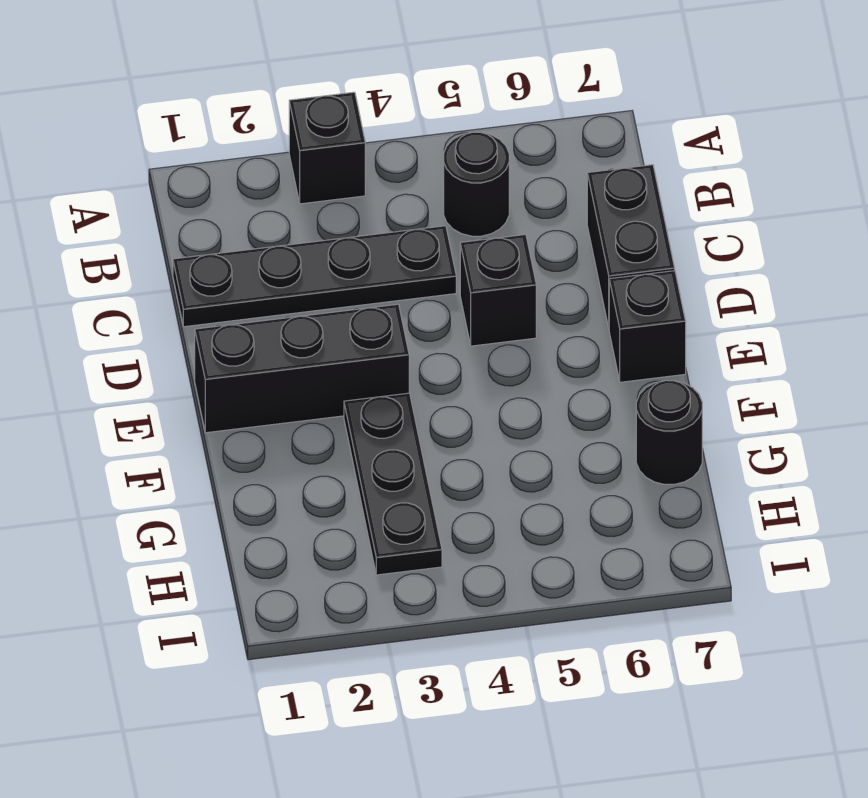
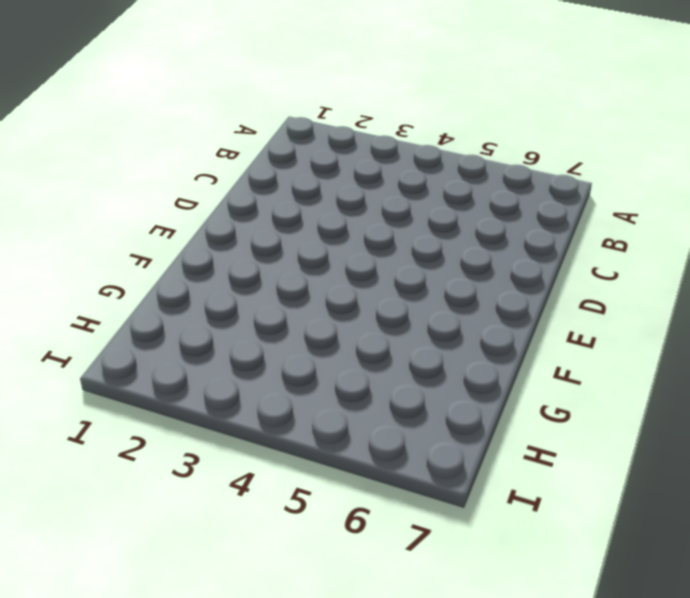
none -> black brick A3 level 1
none -> black round brick B5 level 1

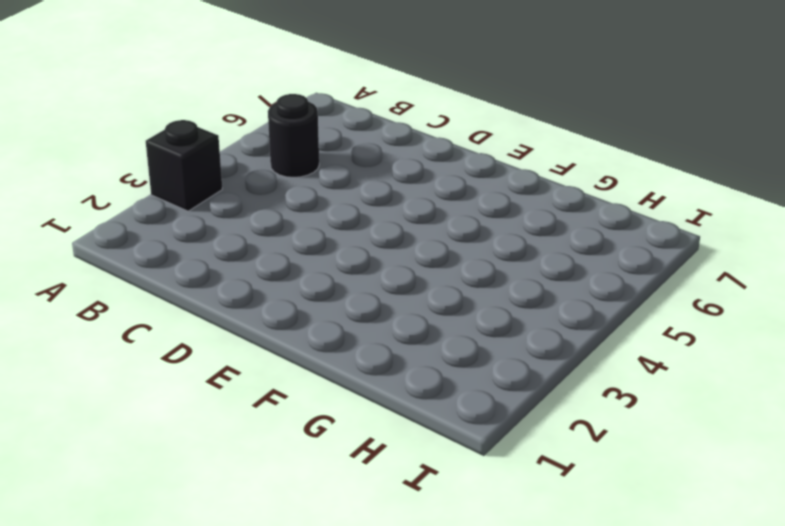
none -> black plate C1:C4 level 1
none -> black brick C7:D7 level 1

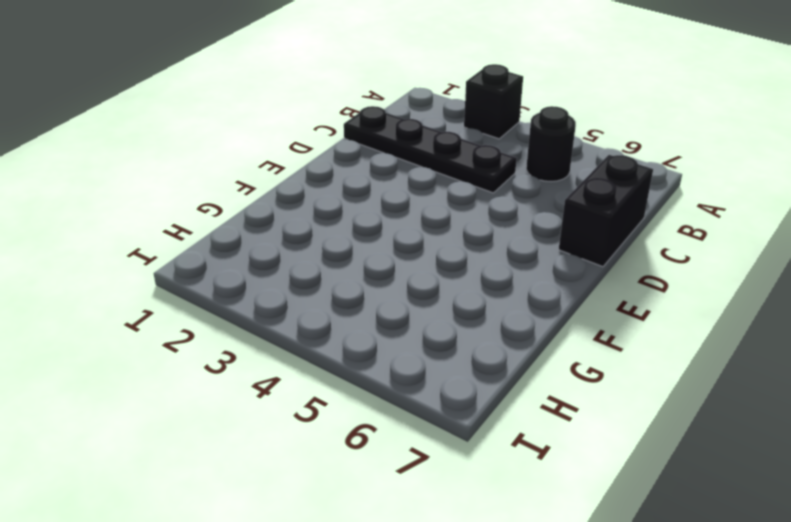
none -> black brick D5 level 1
none -> black brick E1:E3 level 1

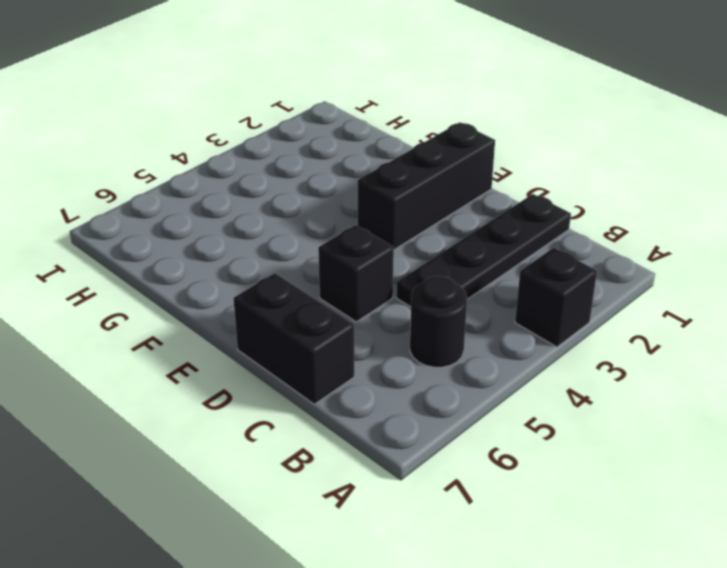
none -> black brick E7 level 1
none -> black plate F3:H3 level 1

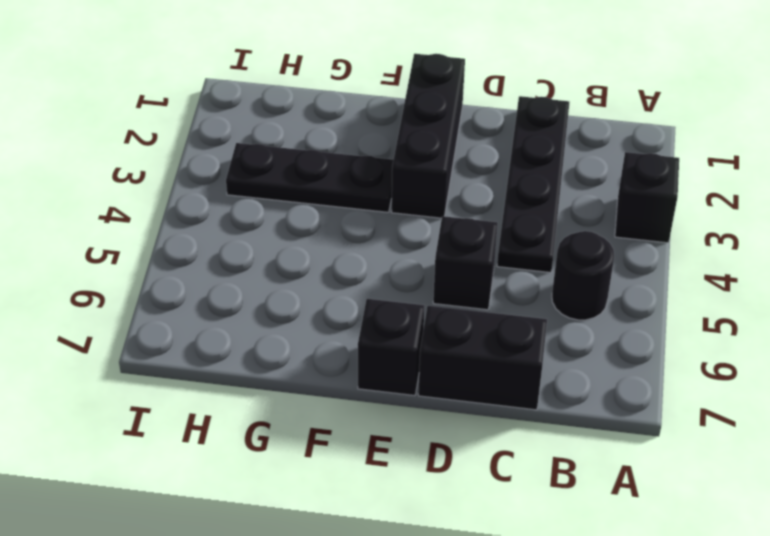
none -> black round brick G7 level 1

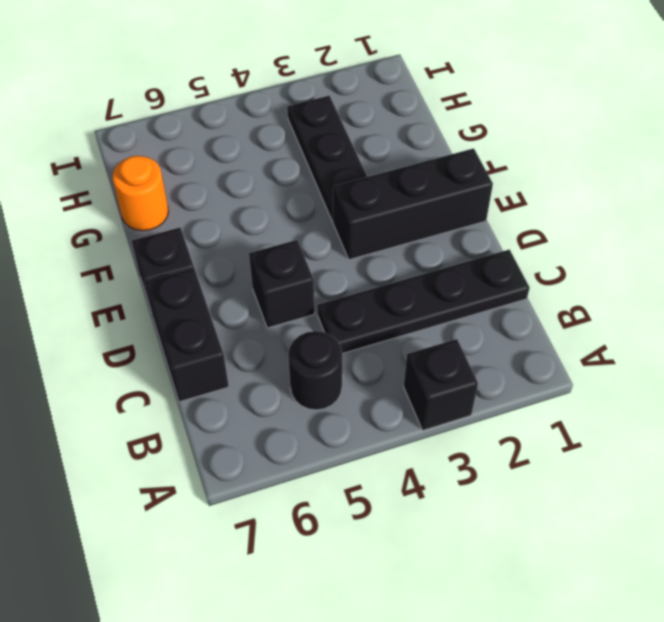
orange round brick G7 level 1 -> black round brick G7 level 1

